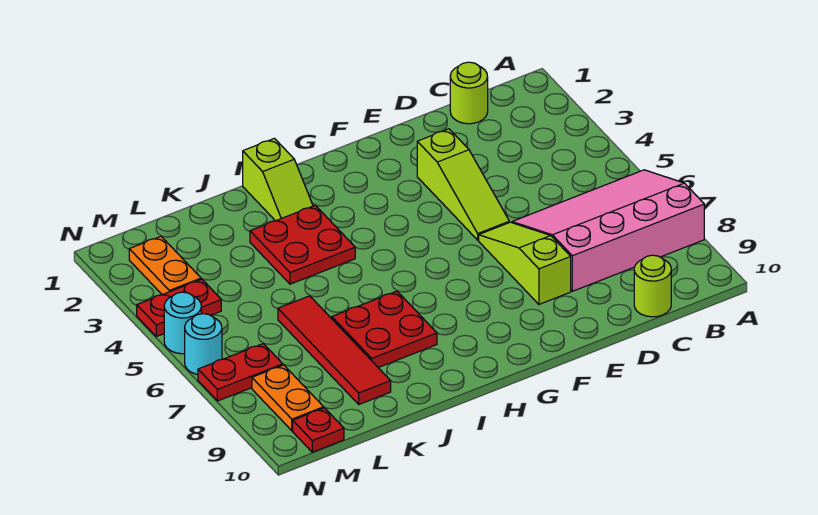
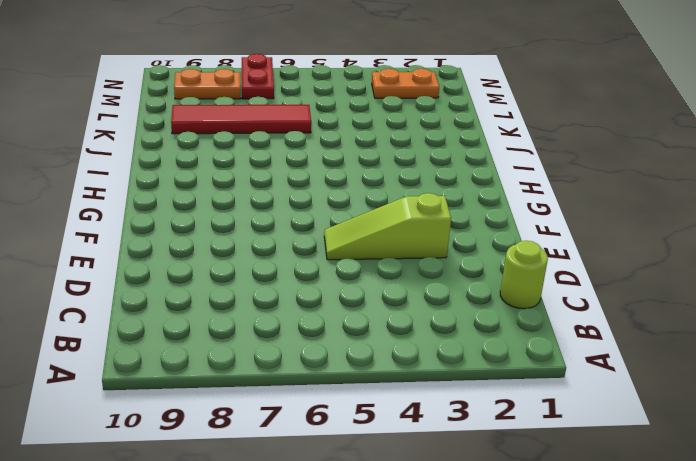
none -> pink slope A6:D8 level 1 top 8
none -> lime round brick C10 level 1
none -> lime slope E6:E8 level 1 top 8

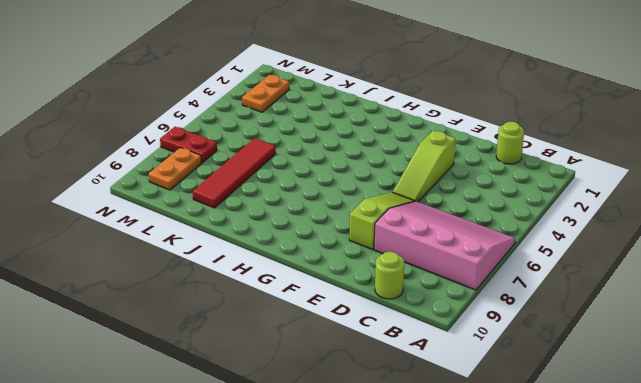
none -> lime slope I1:I2 level 1 top 1
none -> red plate I3:J4 level 1
none -> red plate I7:J8 level 1

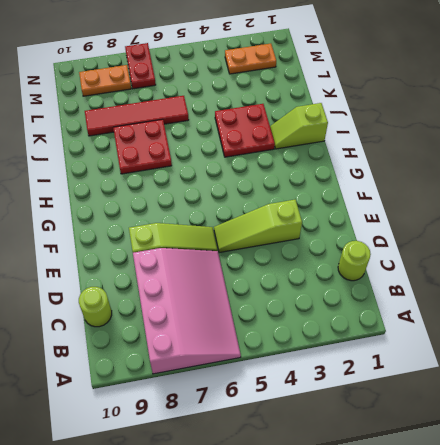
none -> red plate M4:N4 level 1
none -> red plate M10 level 1
none -> cyan round brick N5 level 1

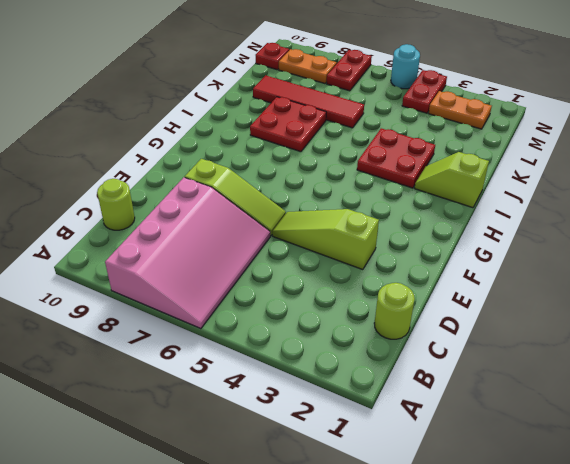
none -> cyan round brick N6 level 1

